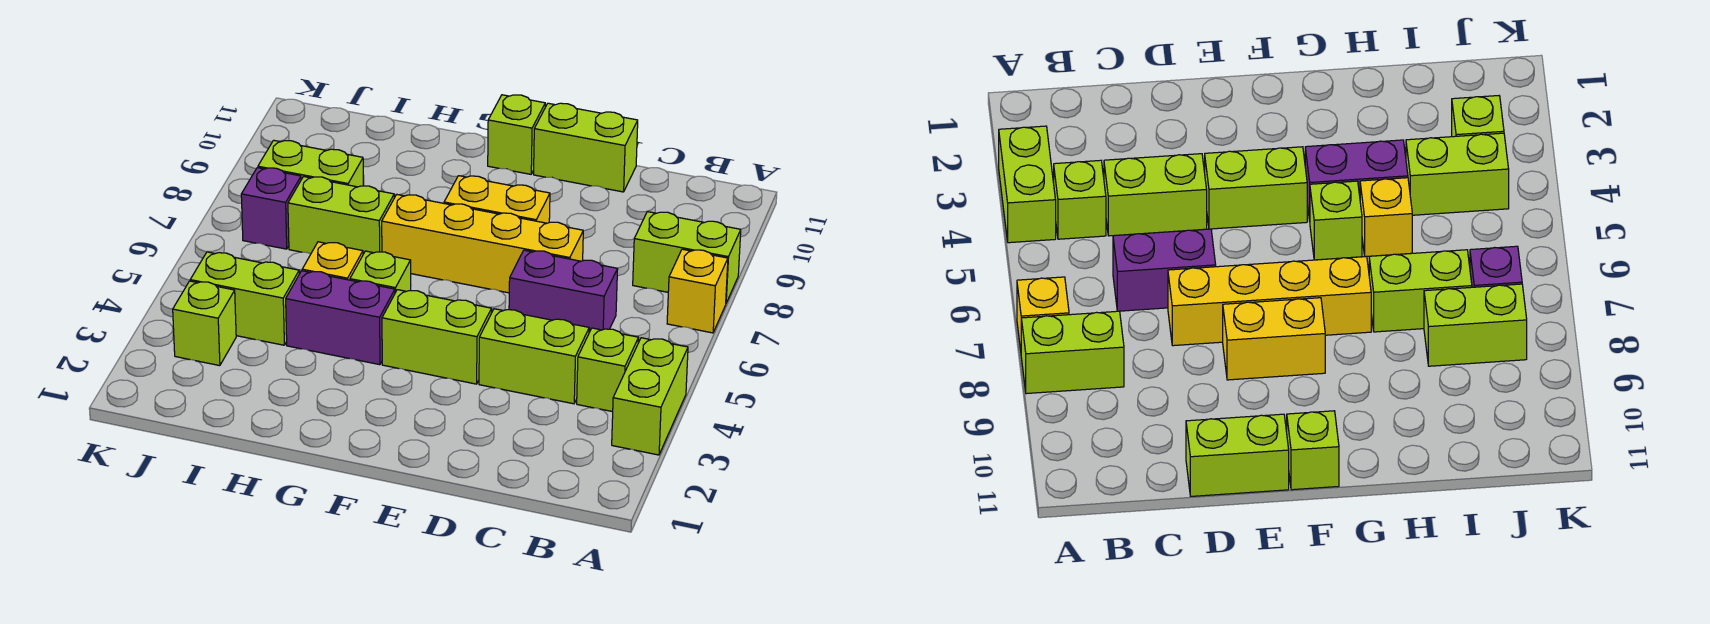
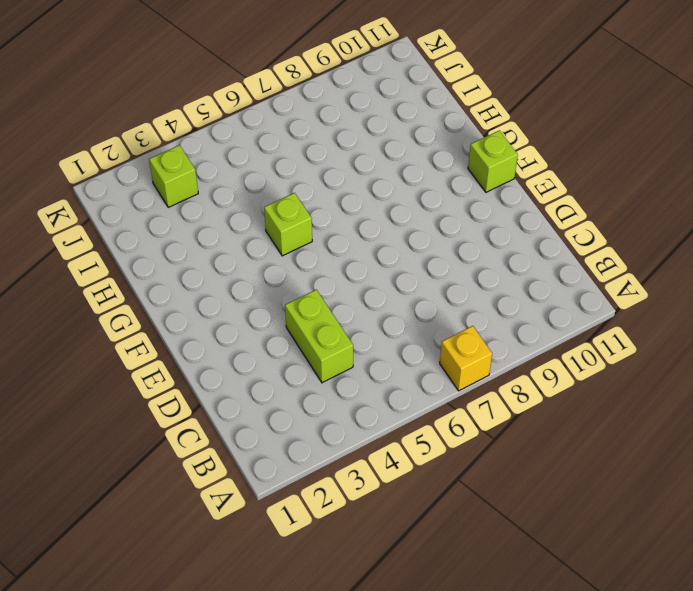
none -> lime brick A3:A4 level 1
none -> lime brick A8:B8 level 1
none -> lime brick B4 level 1

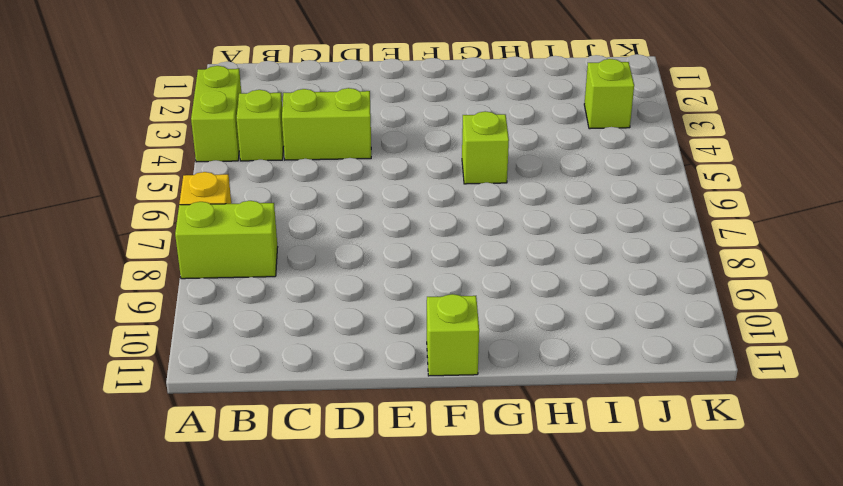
none -> purple brick C6:D6 level 1
none -> yellow brick D7:G7 level 1
none -> lime brick D11:E11 level 1

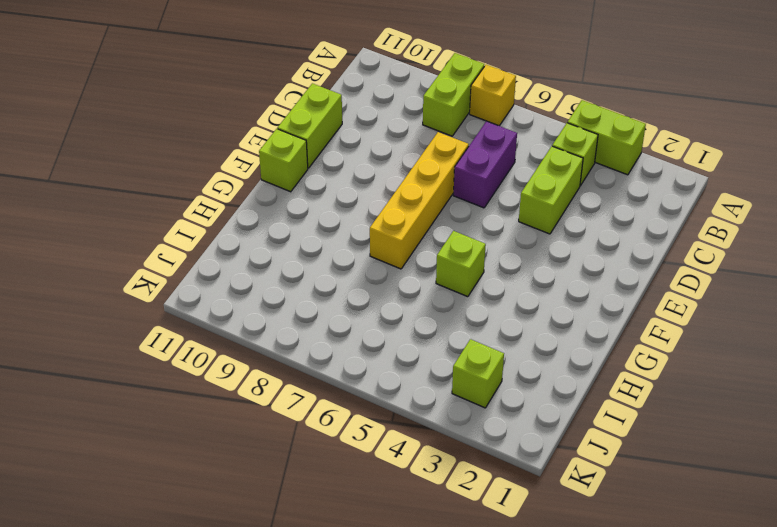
none -> lime brick E4:F4 level 1
none -> yellow brick E8:F8 level 1
none -> purple brick G4:H4 level 1

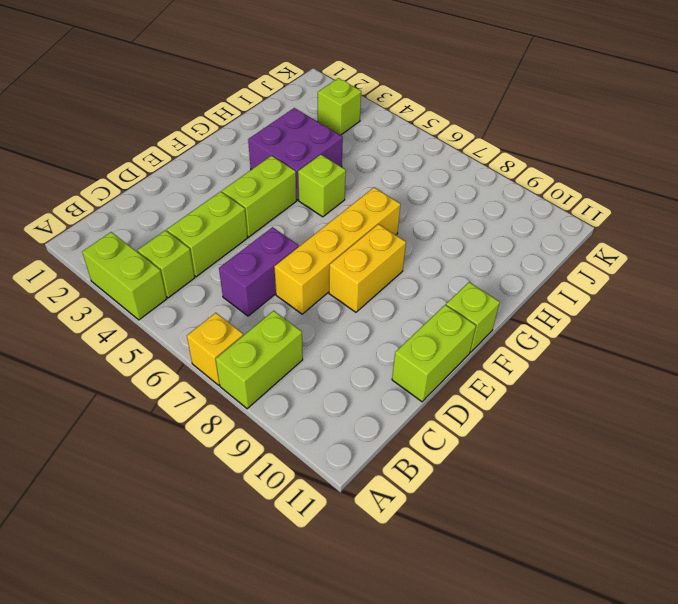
purple brick G3:H4 level 1 -> purple brick G4:H4 level 1
none -> yellow brick H5 level 1
none -> lime brick H7:I7 level 1
none -> lime brick I4:J4 level 1

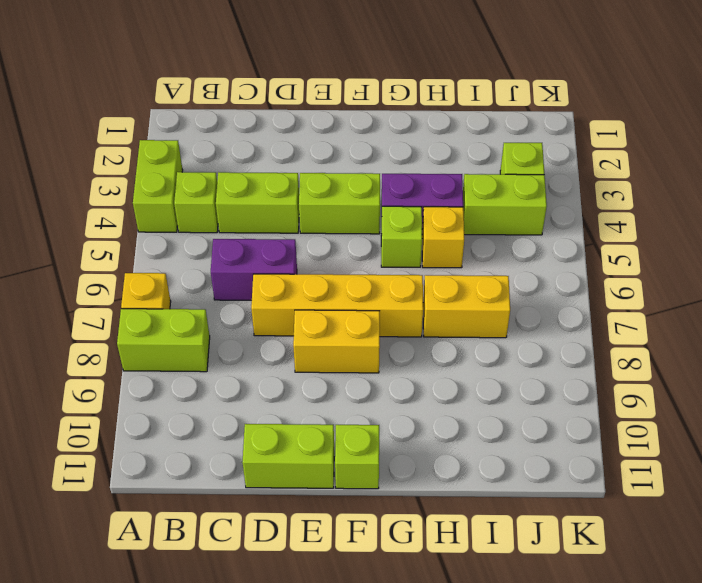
yellow brick H7:I7 level 1 -> lime brick H7:I7 level 1
none -> lime brick I8:J8 level 1
none -> purple brick J7 level 1

